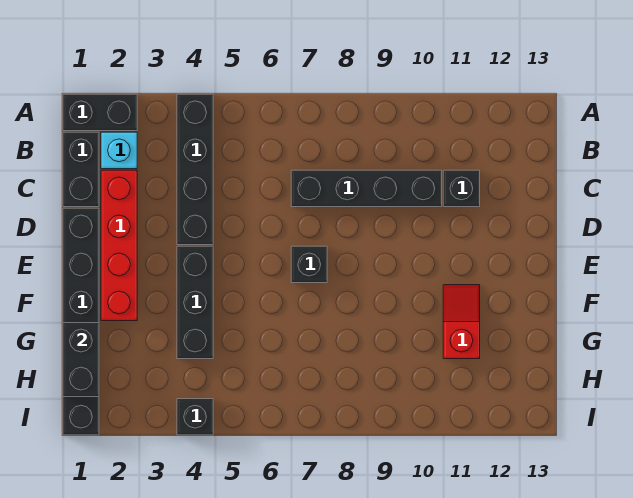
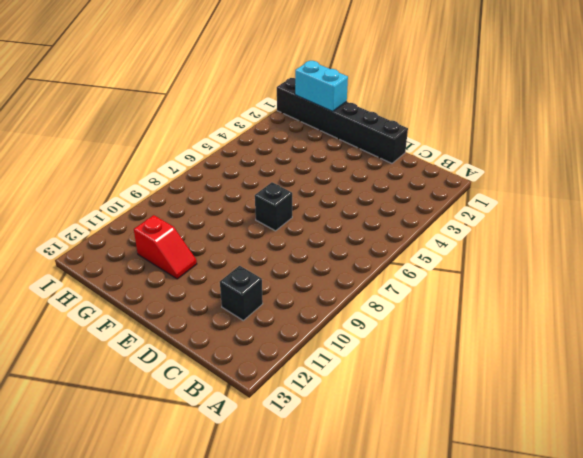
cyan brick G1:H1 level 2 -> black brick G1:H1 level 2
none -> black brick A1:A2 level 1
none -> black brick A4:D4 level 1
none -> black brick B1:C1 level 1

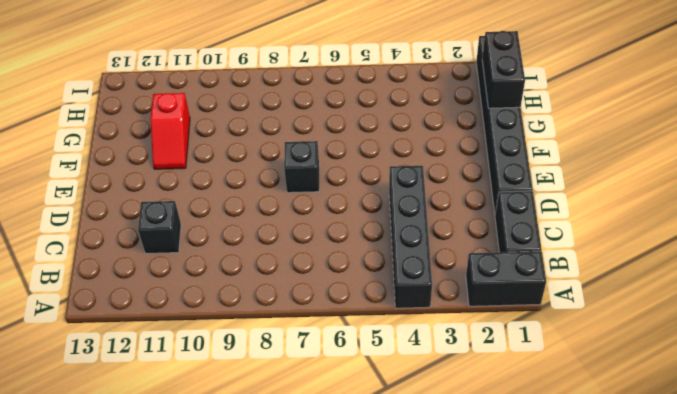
none -> cyan brick B2 level 1
none -> red brick C2:F2 level 1
none -> black brick C7:C10 level 1

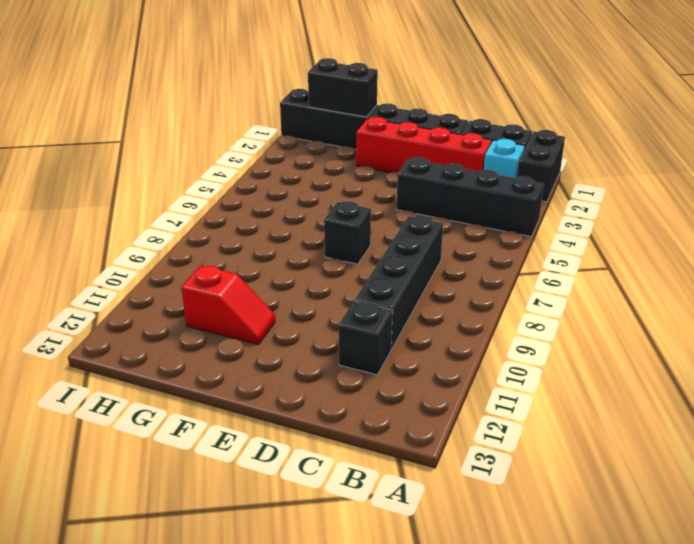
none -> black brick E4:G4 level 1
none -> black brick I4 level 1

